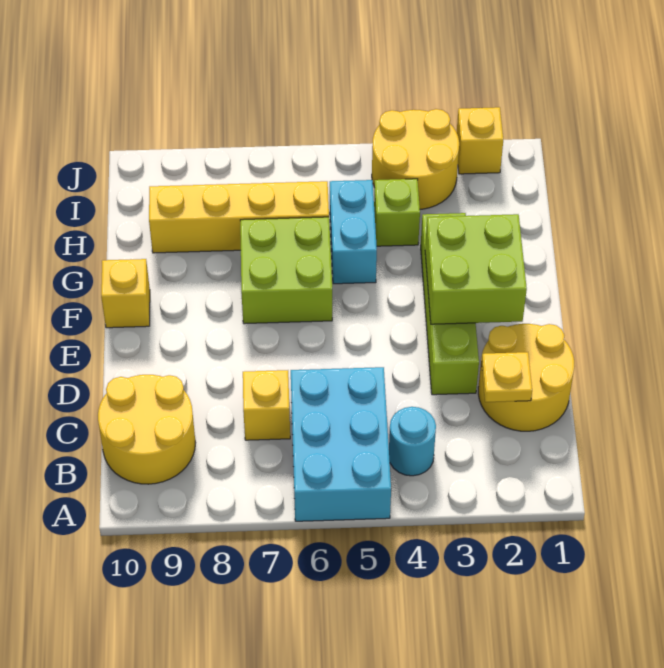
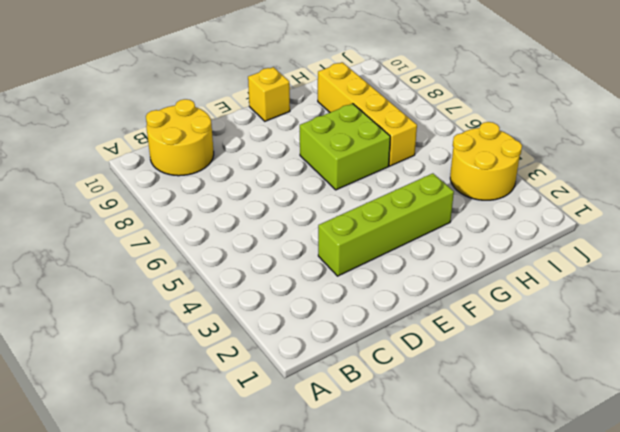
none -> cyan brick A5:C6 level 1
none -> cyan round brick B4 level 1
none -> yellow round brick C1:D2 level 1

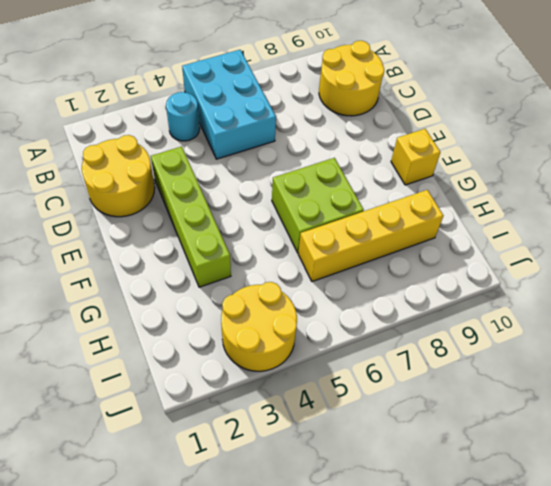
none -> yellow brick C7 level 1
none -> cyan brick G5:H5 level 1
none -> lime brick H4 level 1

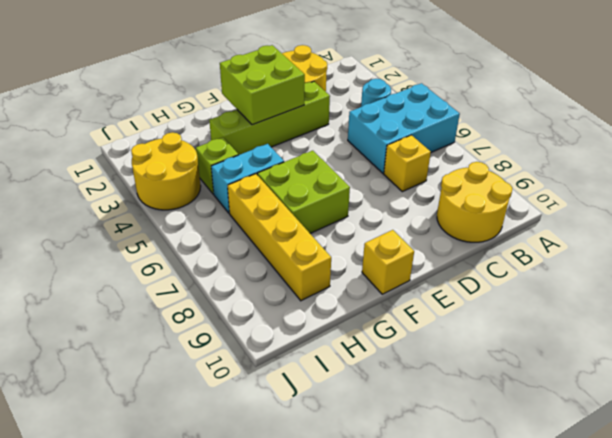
none -> yellow brick J2 level 1
none -> yellow plate C2 level 2

